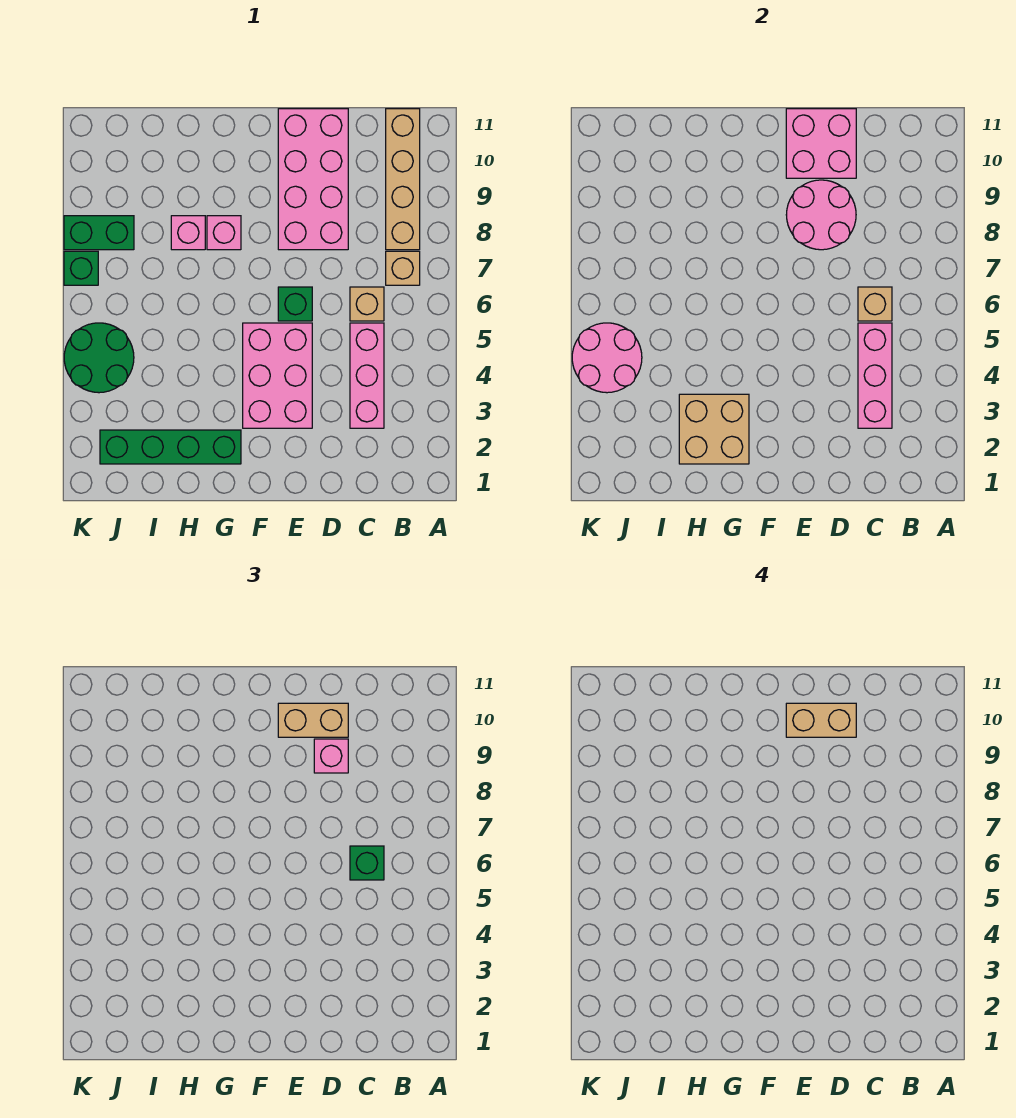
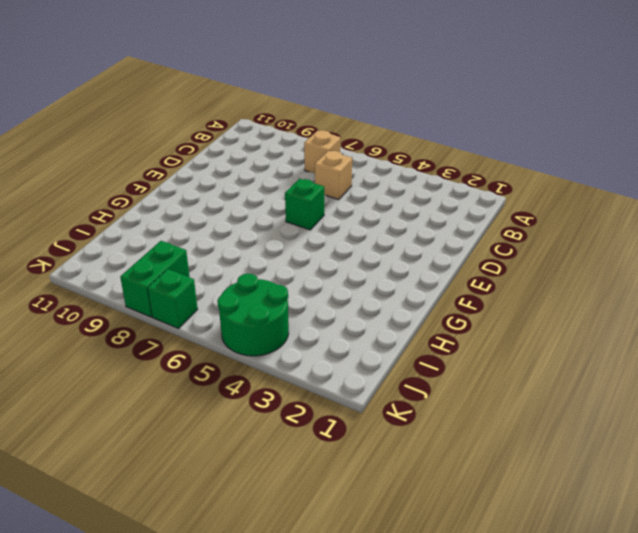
none -> tan brick B8:B11 level 1
none -> pink brick C3:C5 level 1
none -> pink brick D8:E11 level 1

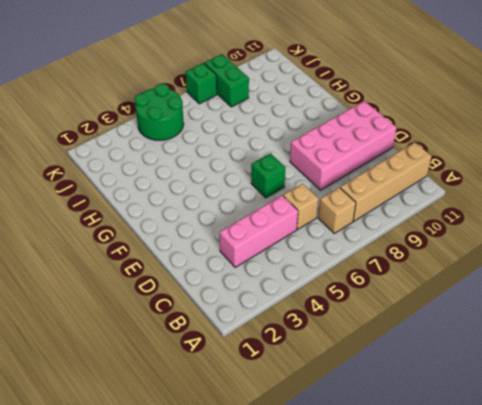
none -> pink brick E3:F5 level 1
none -> green brick G2:J2 level 1
none -> pink brick G8 level 1

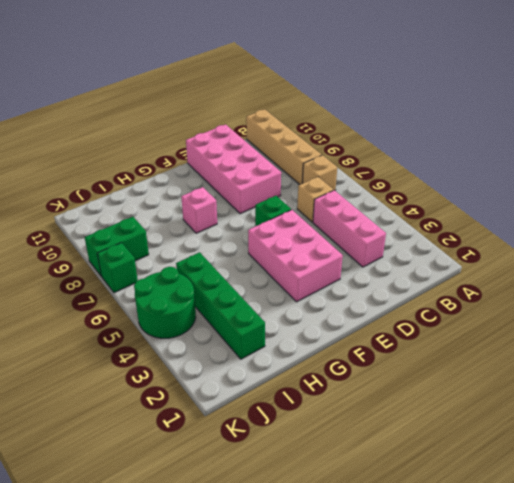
green brick I2:I5 level 1 -> green brick G2:J2 level 1
none -> pink brick H8 level 1
none -> pink brick C3:C5 level 2
none -> tan brick C6 level 2

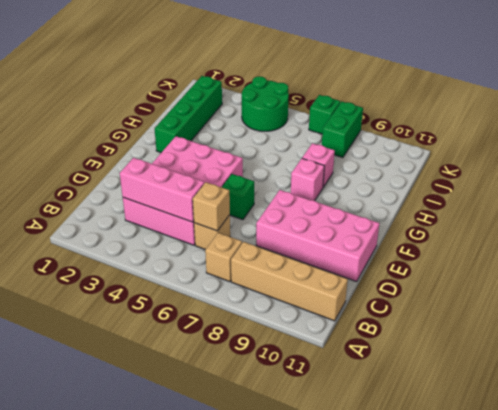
none -> pink round brick D8:E9 level 2
none -> pink brick D10:E11 level 2
none -> tan brick G2:H3 level 2

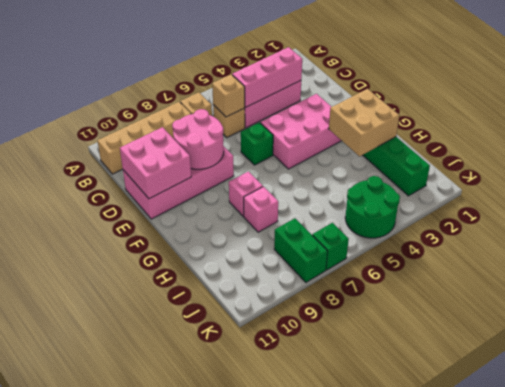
none -> pink round brick J4:K5 level 2
none -> green brick C6 level 3
none -> pink brick D9 level 3

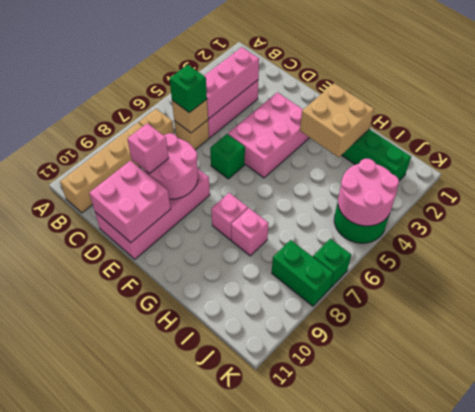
none -> tan brick D10:E10 level 3
none -> tan brick D10:E10 level 4

